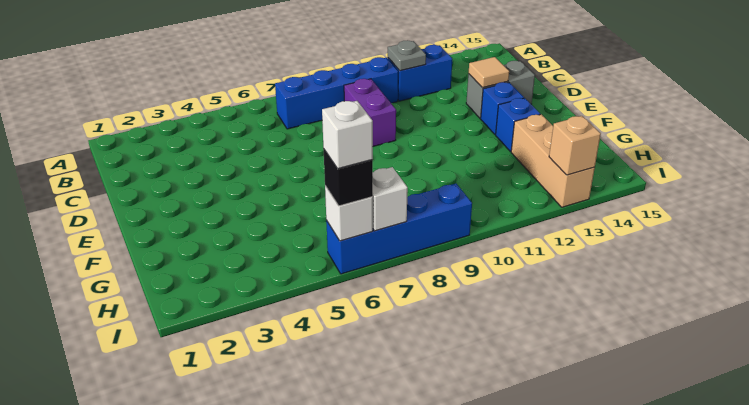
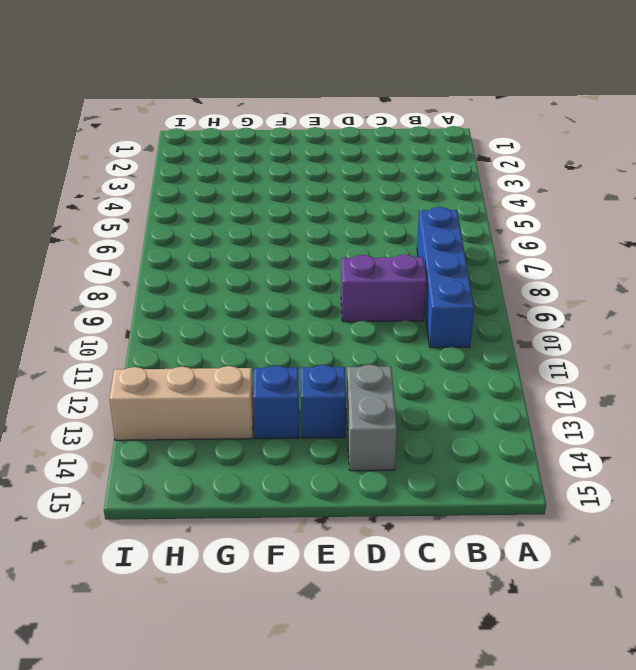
none -> blue brick B11:B12 level 1
none -> blue brick I6:I9 level 1
none -> grey plate B11 level 2

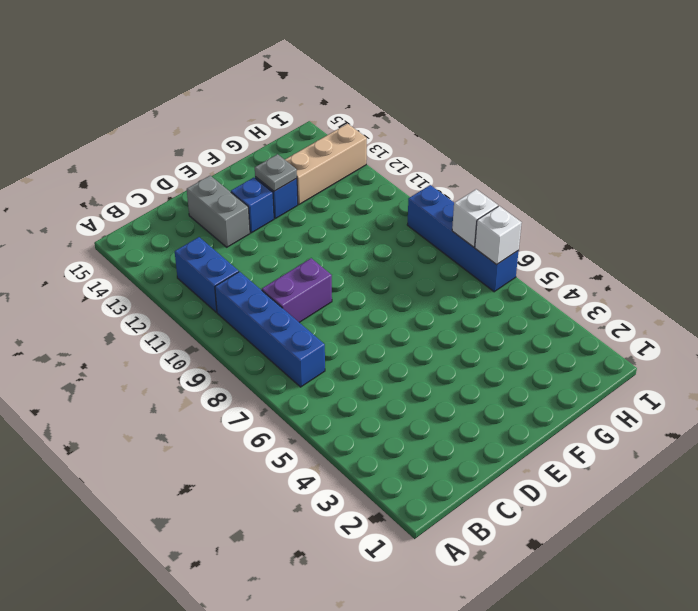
grey plate F13 level 2 -> grey plate B11 level 2
none -> tan tile D13 level 2
none -> tan brick I13 level 2
none -> black brick I6 level 3

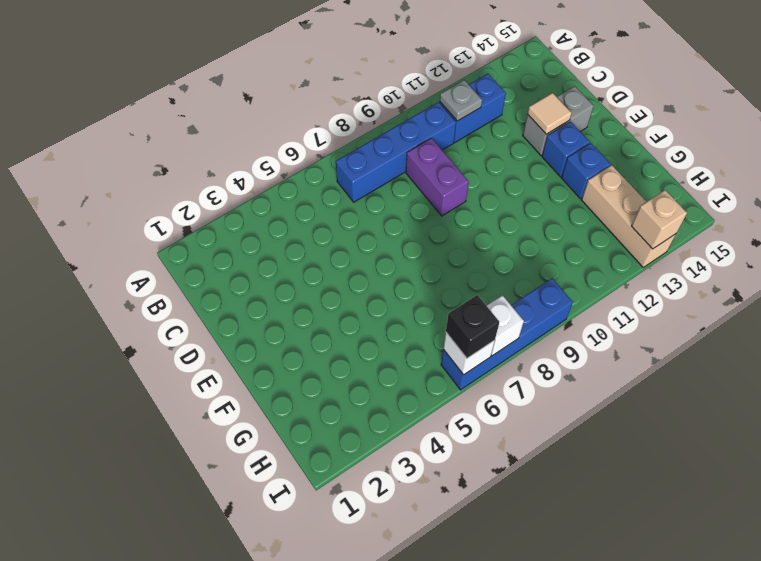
none -> white brick I6 level 4

